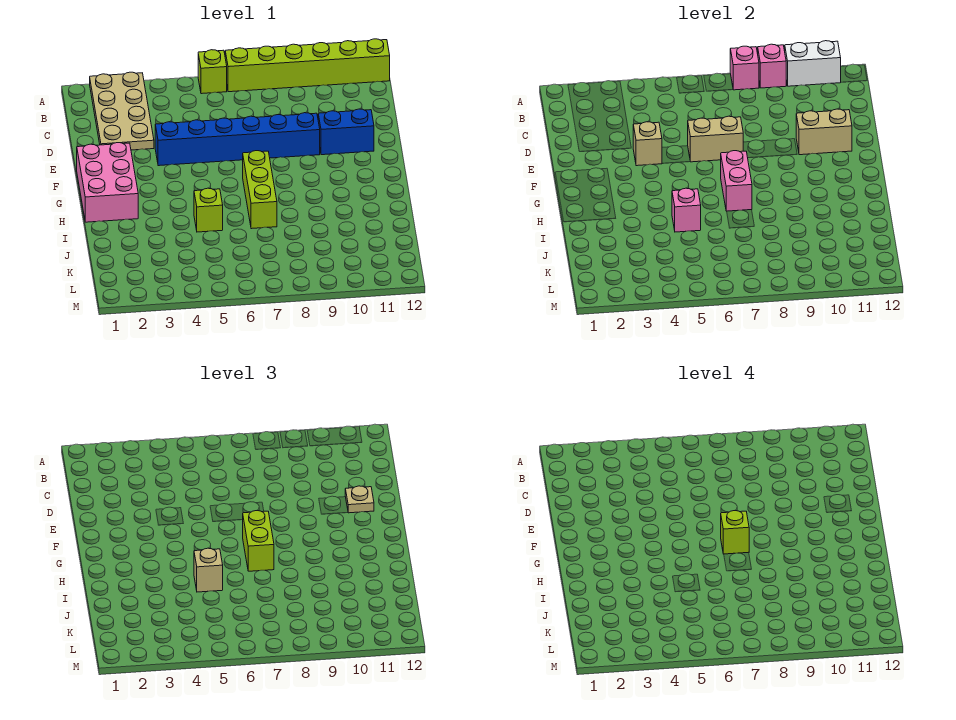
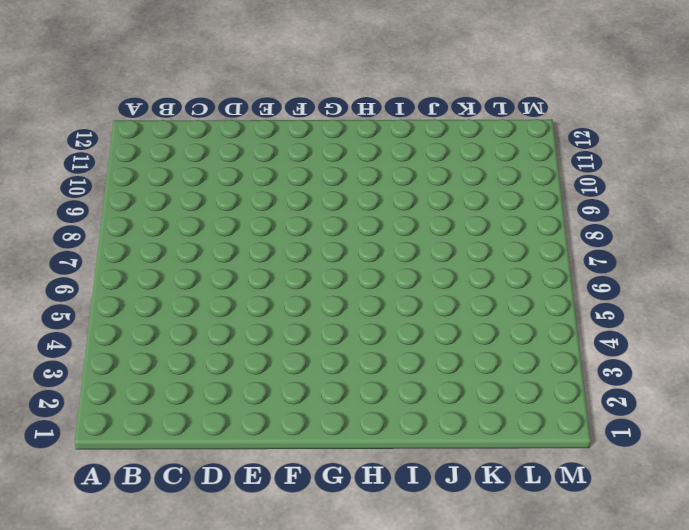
none -> tan plate A2:D3 level 1
none -> lime brick A6 level 1
none -> lime brick A7:A12 level 1

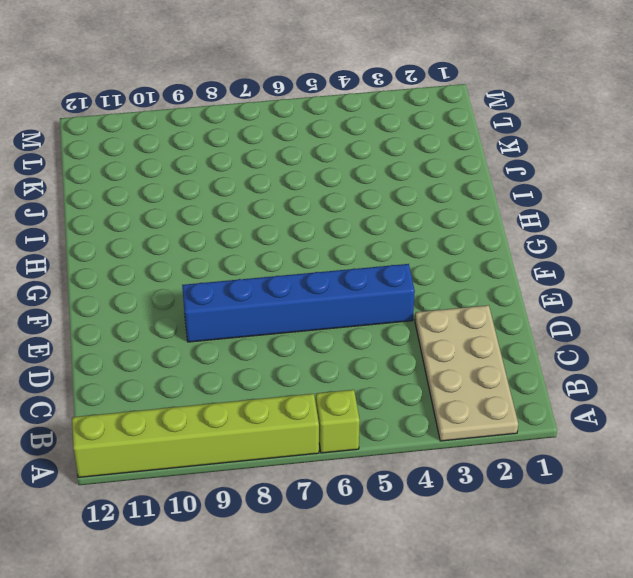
none -> blue brick E10:E11 level 1
none -> pink brick F1:H2 level 1
none -> lime brick G7:I7 level 1

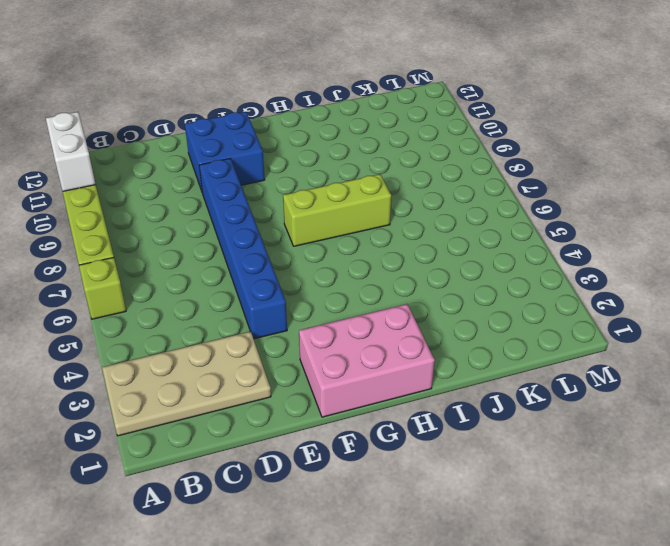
blue brick E10:F11 level 1 -> blue brick E10:E11 level 1
none -> lime brick I5 level 1
none -> pink brick A8 level 2
none -> pink brick A9 level 2

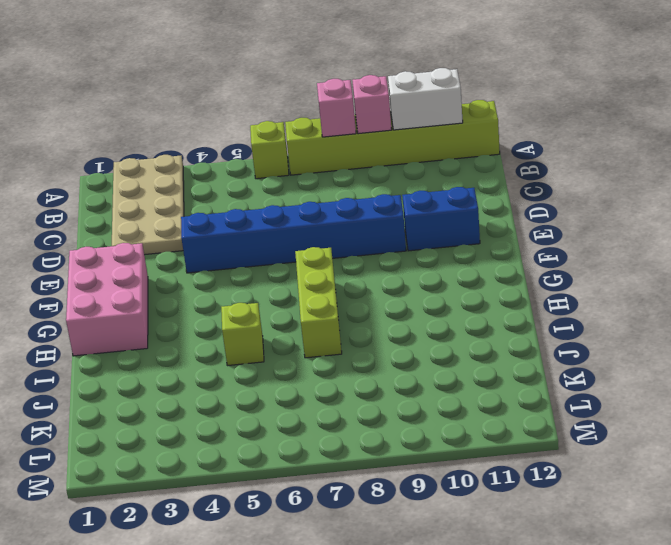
none -> tan brick E4 level 2
none -> tan brick E6:E7 level 2
none -> tan brick E10:E11 level 2

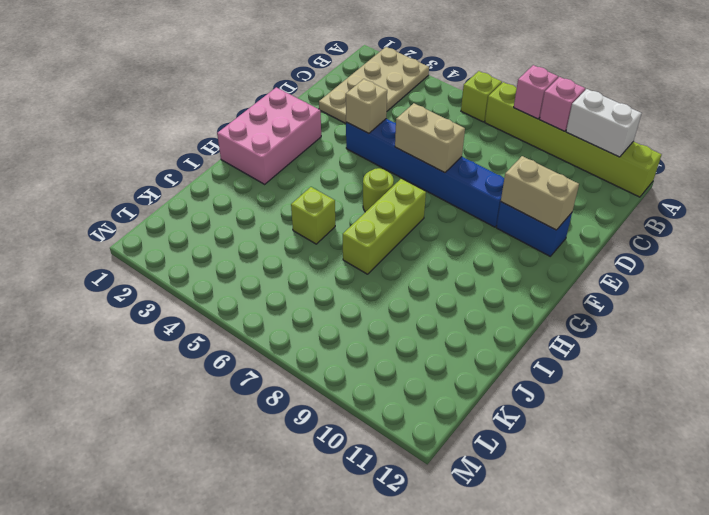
lime round brick G6 level 1 -> none
none -> pink brick G7:H7 level 2
none -> pink brick I5 level 2
none -> tan plate E11 level 3

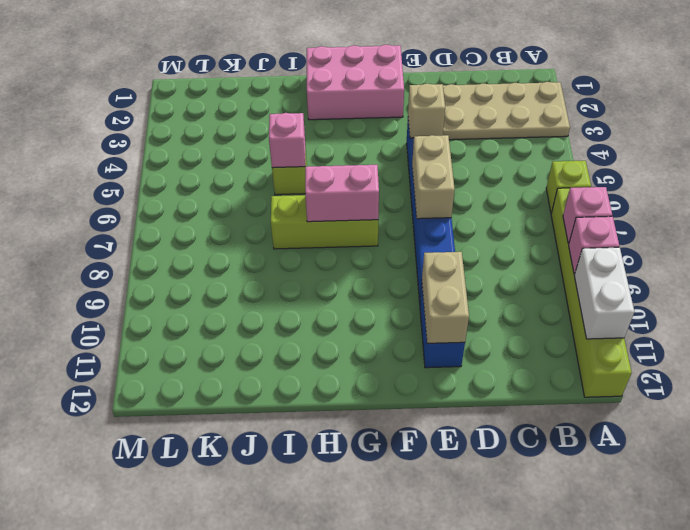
none -> tan plate E11 level 3
none -> lime brick G7:H7 level 3
none -> tan brick I5 level 3

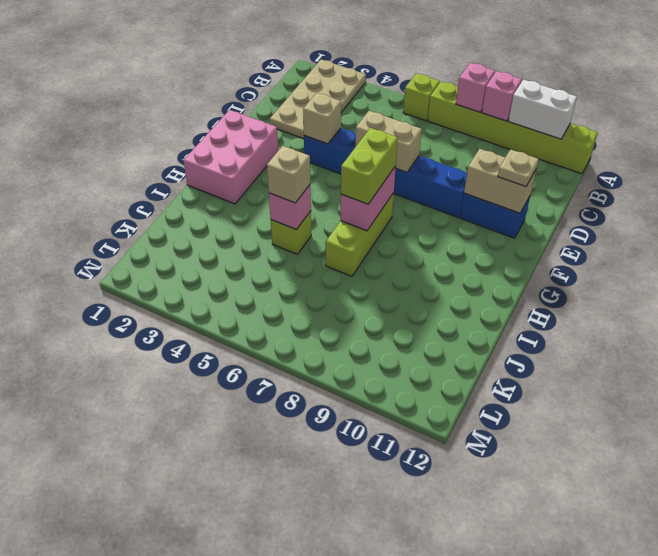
none -> lime brick G7 level 4

